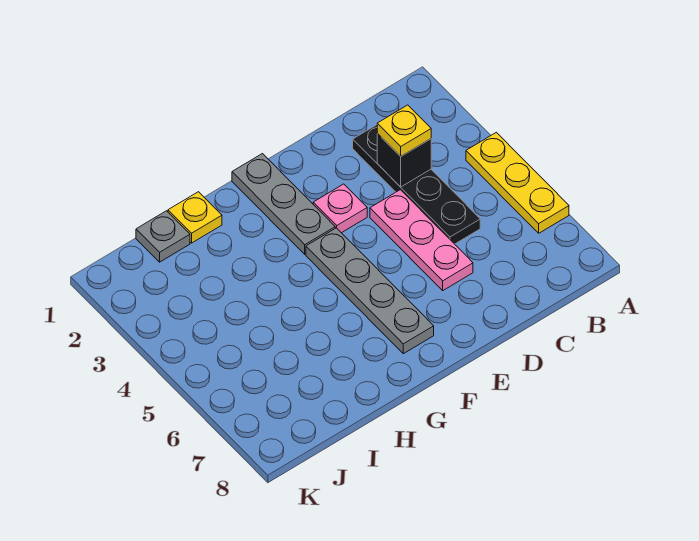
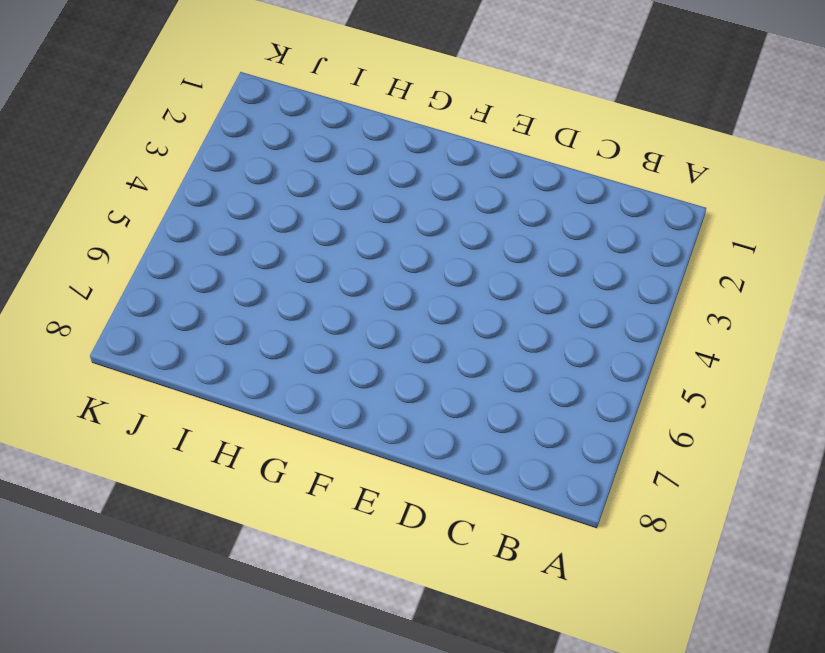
none -> yellow plate A4:A6 level 1
none -> black plate C2:C5 level 1

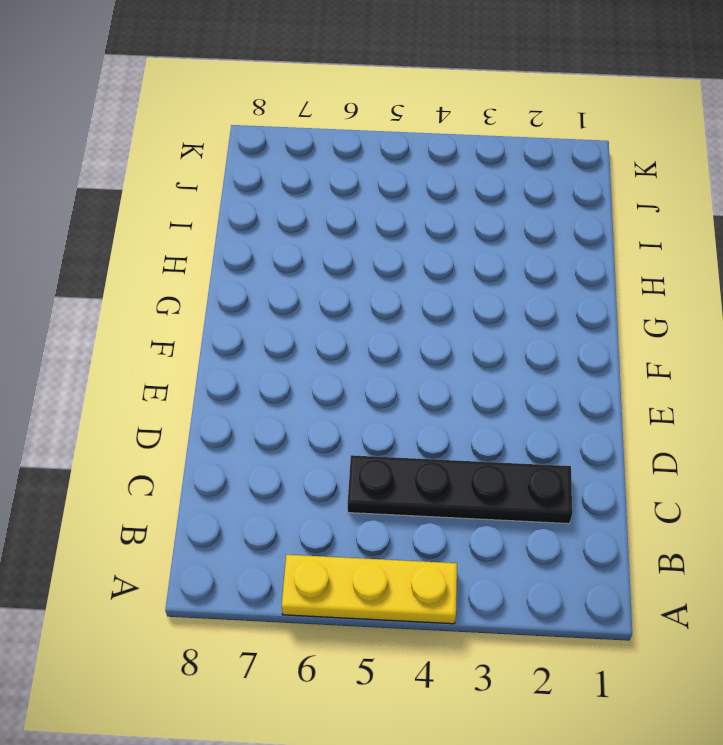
none -> pink plate D4:D6 level 1
none -> pink plate E3 level 1

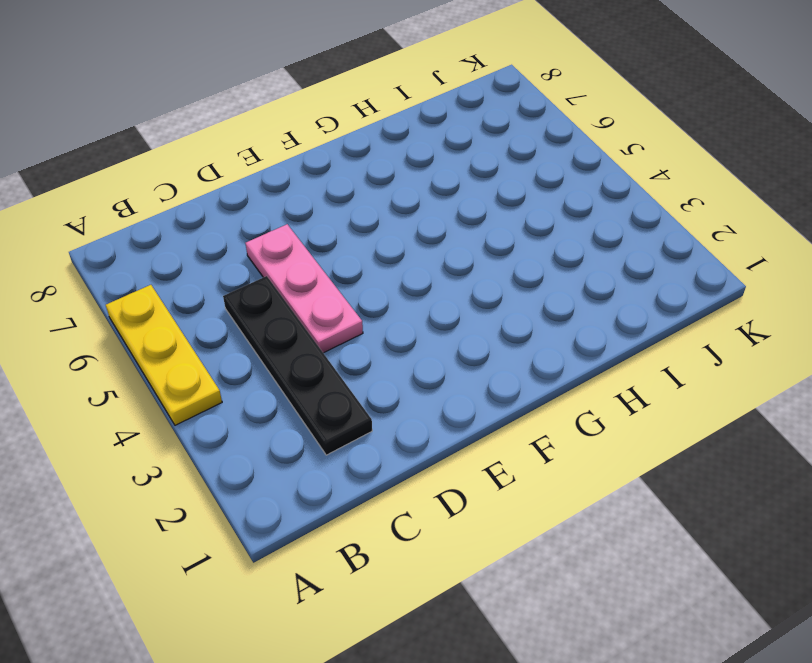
none -> pink plate E3 level 1
none -> grey plate F1:F3 level 1

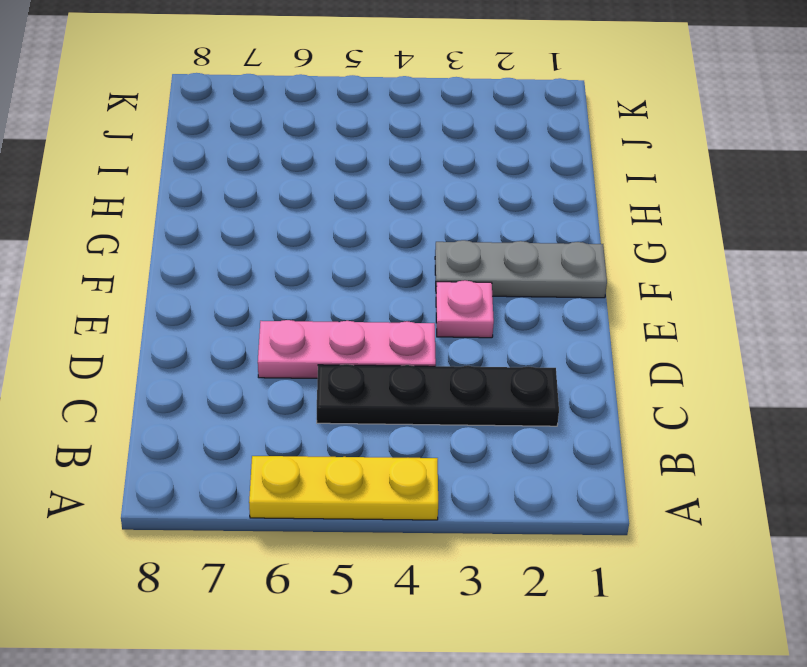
none -> grey plate F4:F7 level 1
none -> yellow plate H1 level 1

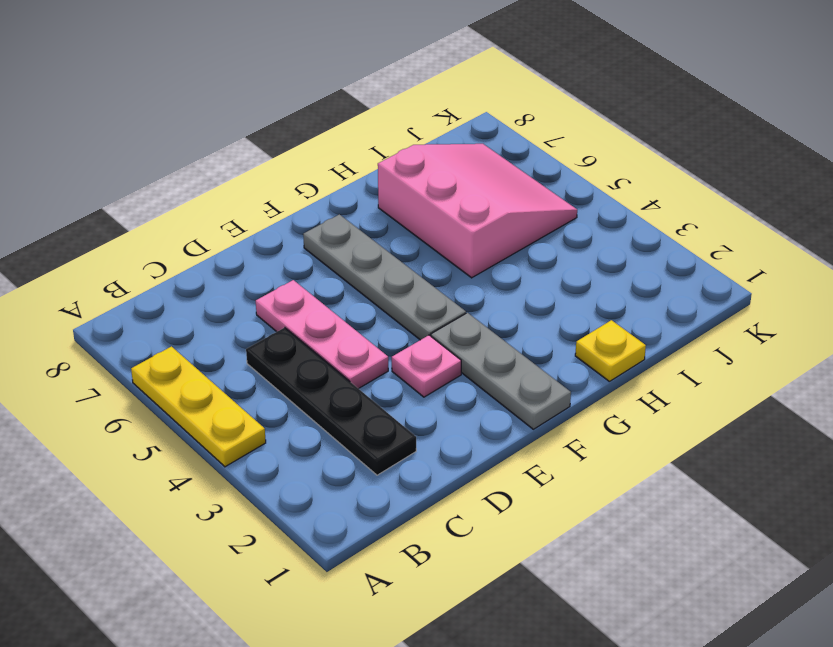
pink slope H5:J7 level 1 top H -> none
none -> grey plate I1 level 1
none -> black brick C3 level 2

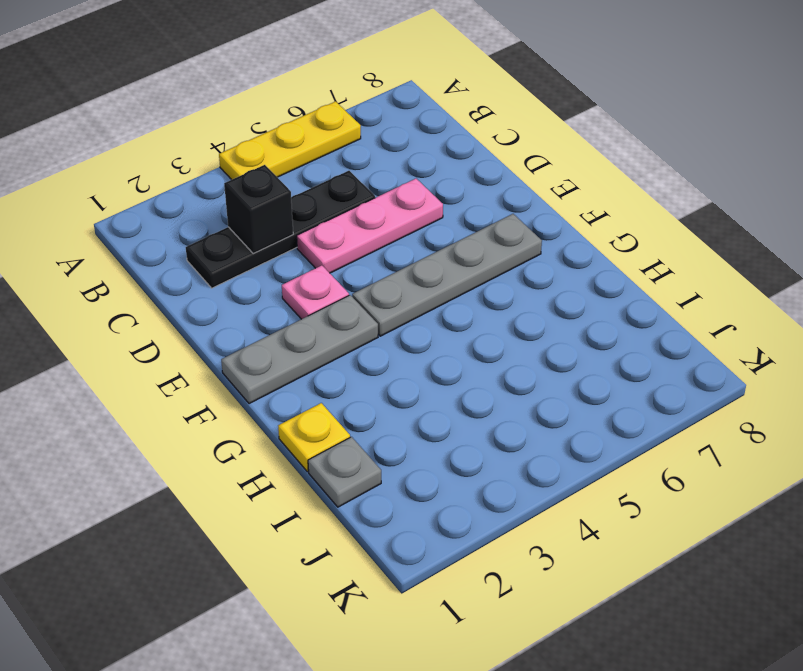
none -> yellow plate C3 level 3

